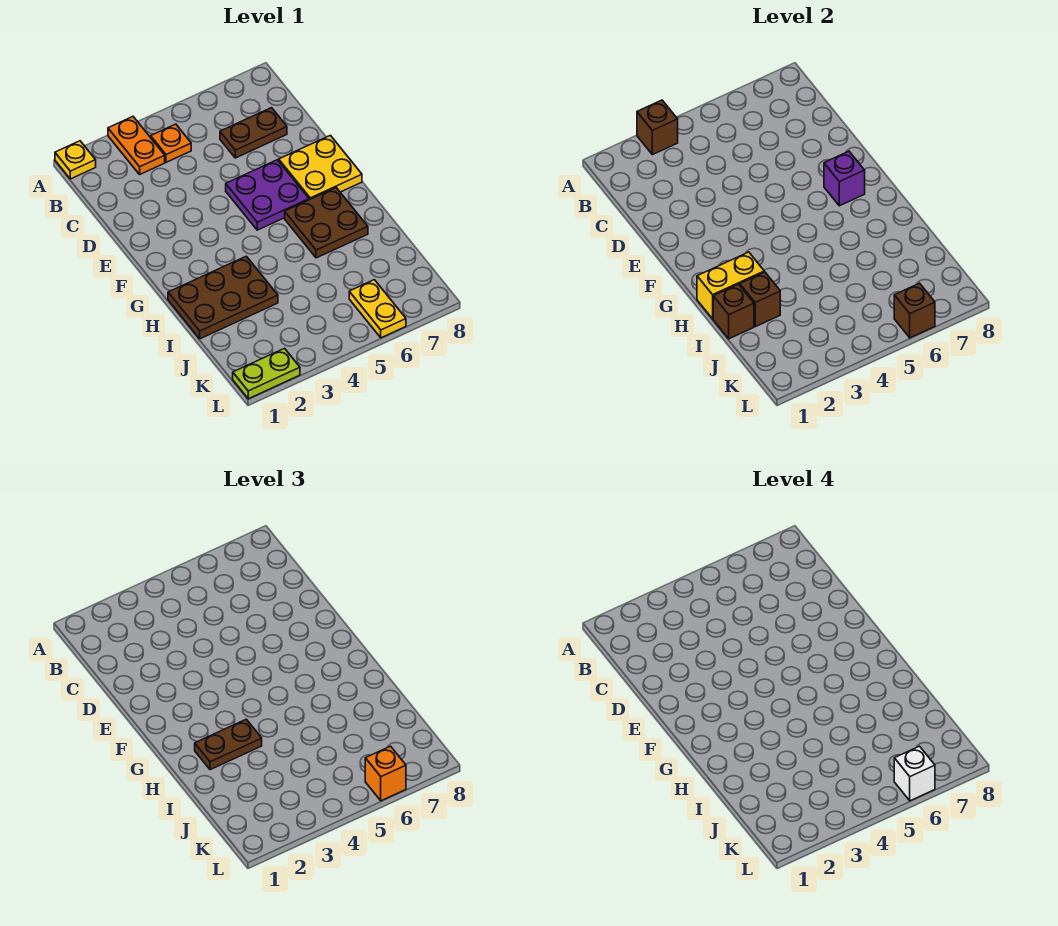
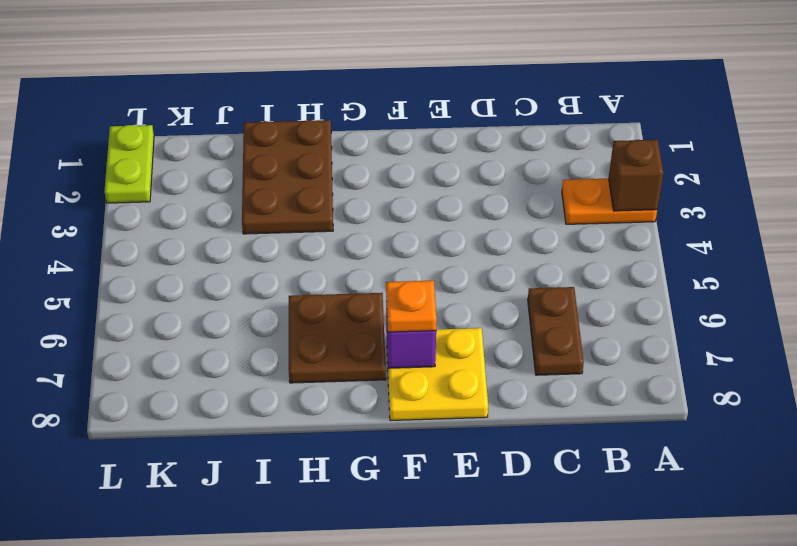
orange plate F7 level 3 -> orange plate B4 level 1
none -> yellow plate A1 level 1
none -> purple plate E5:F6 level 1
none -> yellow plate K6:L6 level 1

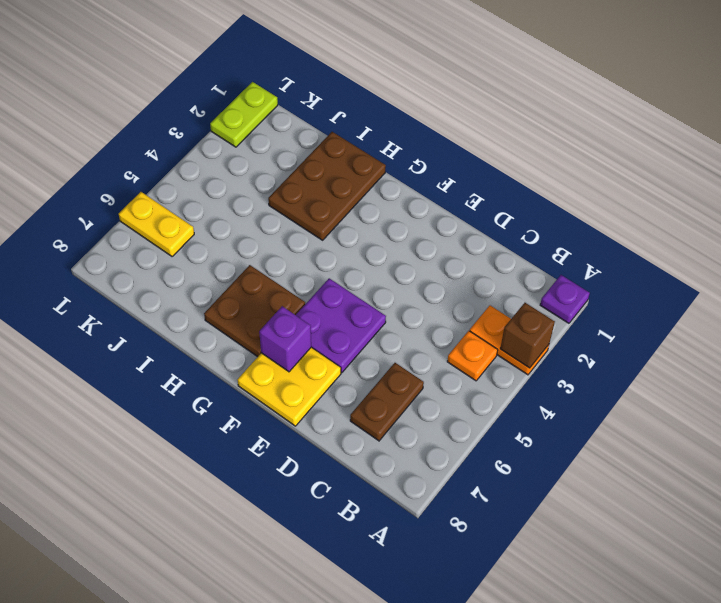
purple plate A1 level 1 -> yellow plate A1 level 1
none -> yellow brick H1:H2 level 2
none -> brown brick I1 level 2
none -> brown brick I2 level 2

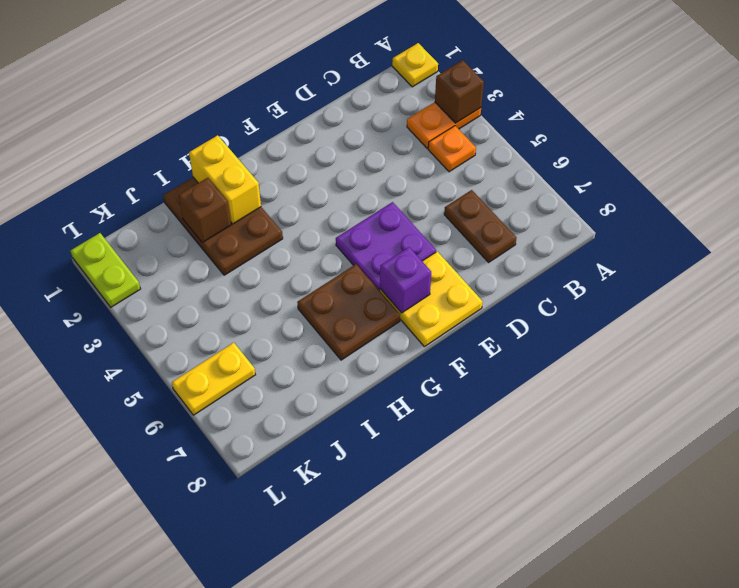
none -> brown brick I1 level 2
none -> brown brick L6 level 2
none -> brown plate H2:H3 level 3

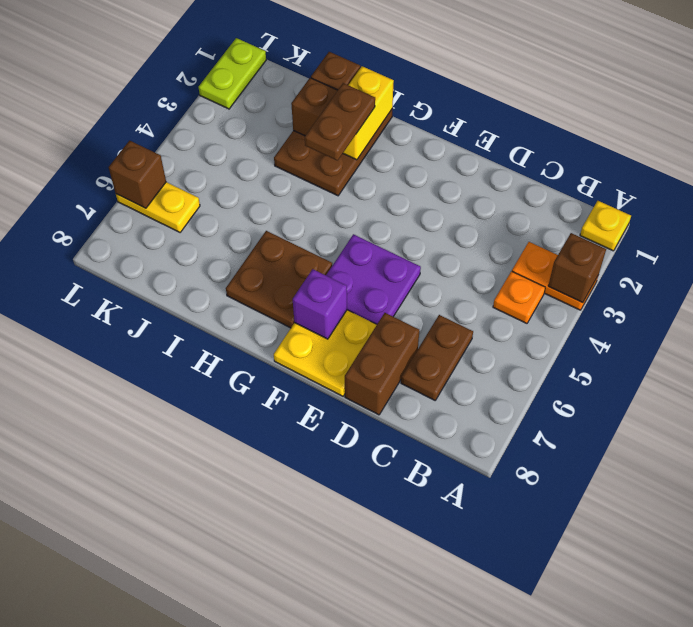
brown brick D7:D8 level 1 -> none
none -> orange brick L6 level 3
none -> white brick L6 level 4

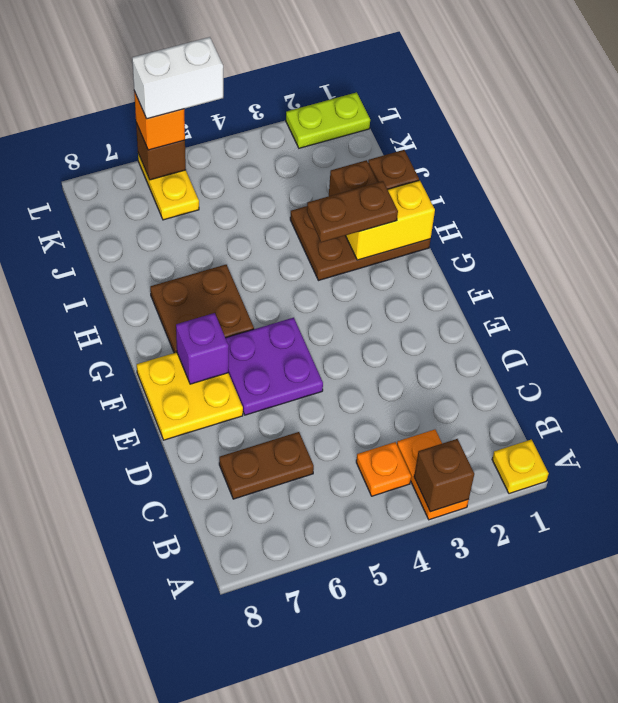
white brick L5:L6 level 4 -> white brick L6 level 4

